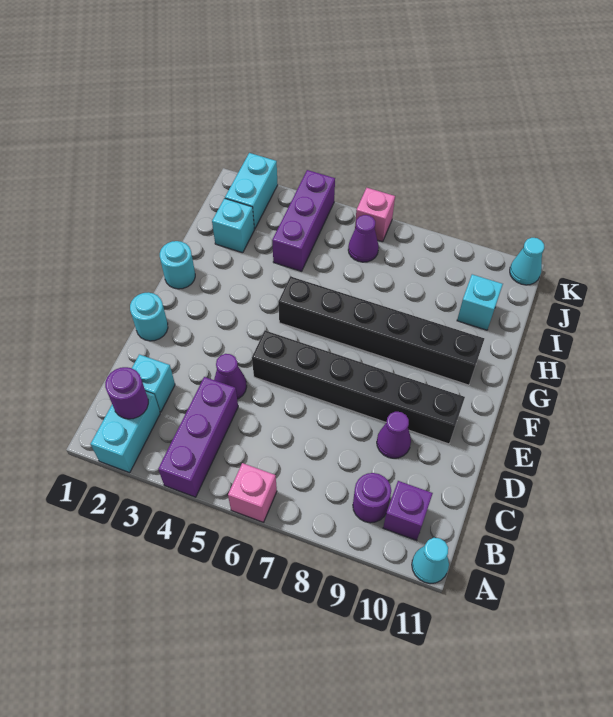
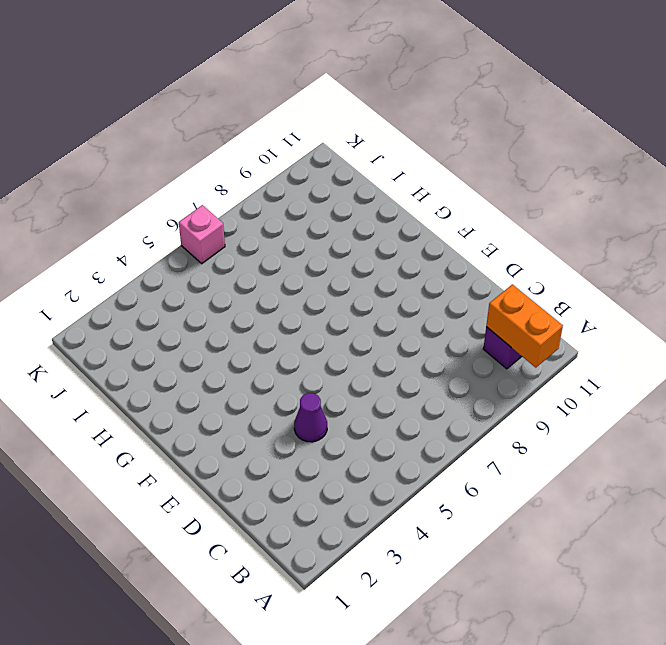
orange brick A10:B10 level 2 -> none
none -> cyan brick A2:B2 level 1
none -> purple brick A4:C4 level 1
none -> pink brick A6 level 1

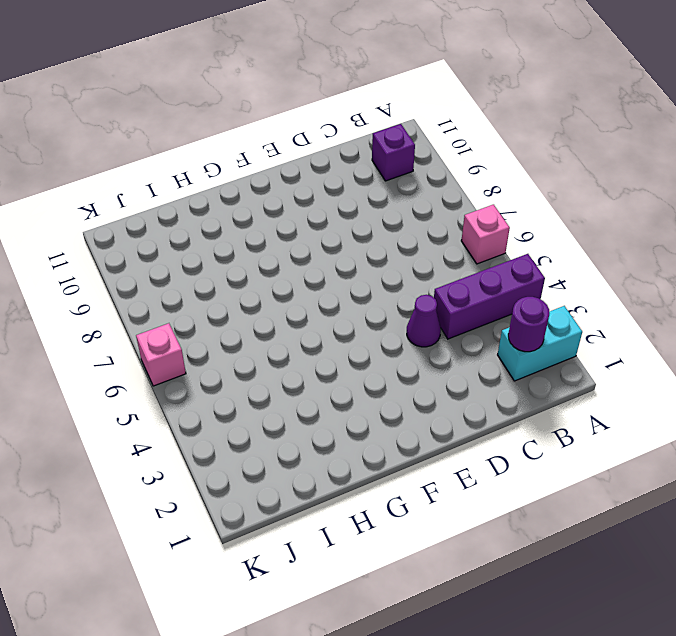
none -> cyan cone A11 level 1
none -> purple round brick B9 level 1
none -> cyan brick C2 level 1

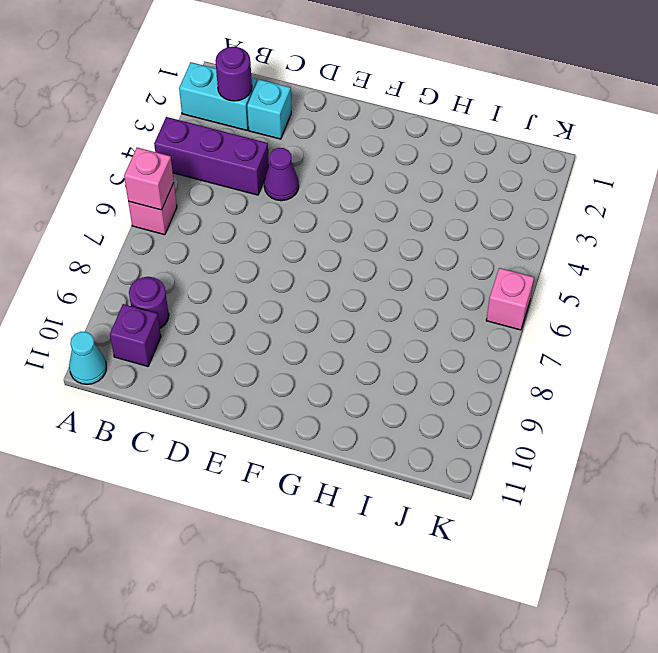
pink brick A6 level 2 -> none
none -> purple cone D9 level 1
none -> cyan round brick E1 level 1
none -> black brick E5:E10 level 1

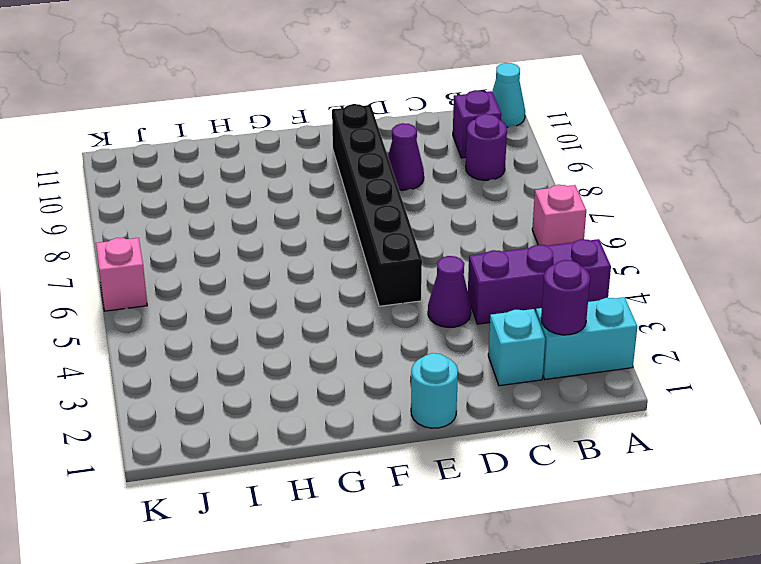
none -> cyan round brick G1 level 1
none -> black brick G5:G10 level 1
none -> cyan brick I2 level 1

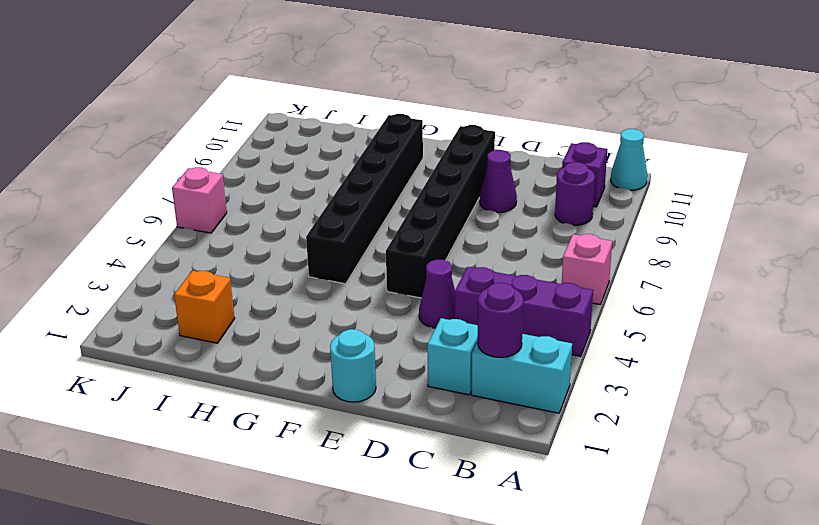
orange brick I2 level 1 -> cyan brick I2 level 1
none -> cyan round brick G1 level 1
none -> purple brick I4:K4 level 1
none -> cyan brick I10 level 1

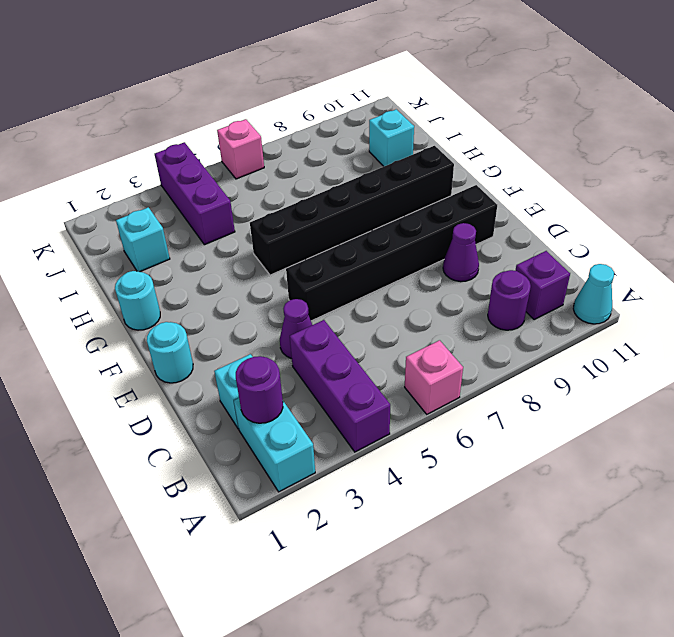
none -> cyan brick J2:K2 level 1
none -> purple cone J6 level 1
none -> cyan cone K11 level 1

